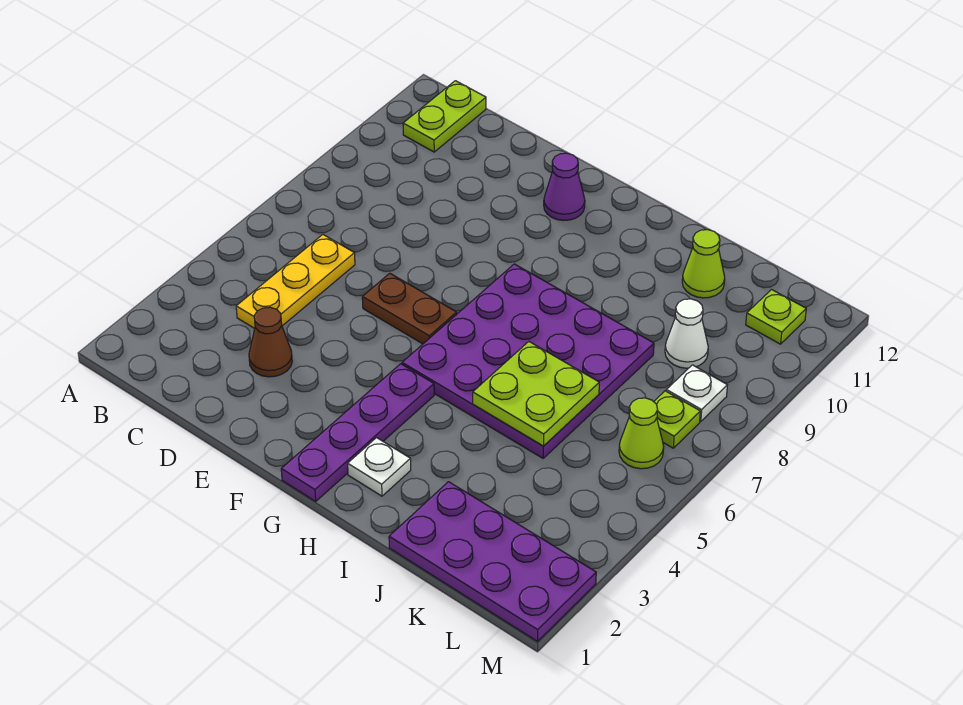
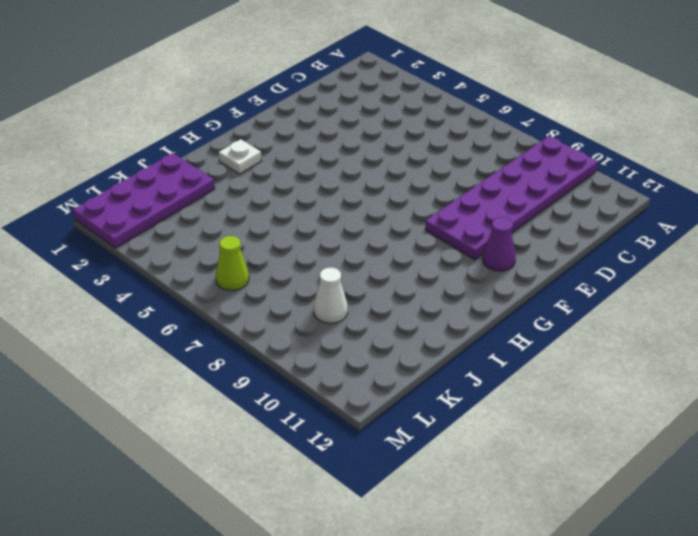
purple plate A9:F10 level 1 -> none
none -> lime plate B11:B12 level 1
none -> yellow plate C4:C6 level 1
none -> brown cone D3 level 1

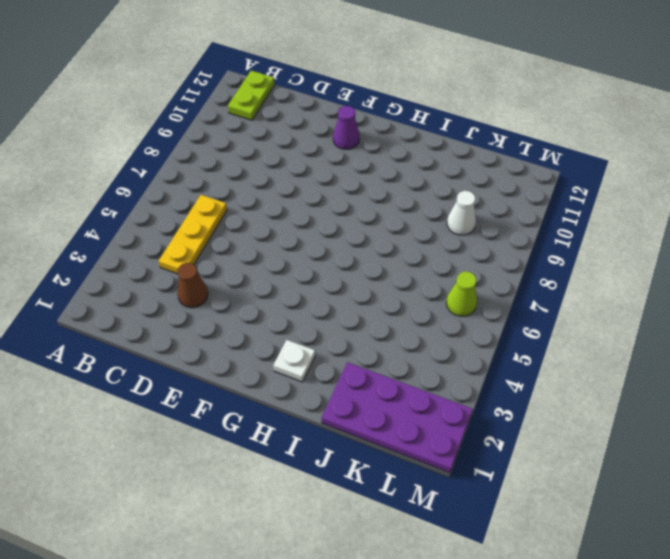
none -> brown plate E6:F6 level 1
none -> purple plate G1:G4 level 1
none -> purple plate G5:J8 level 1

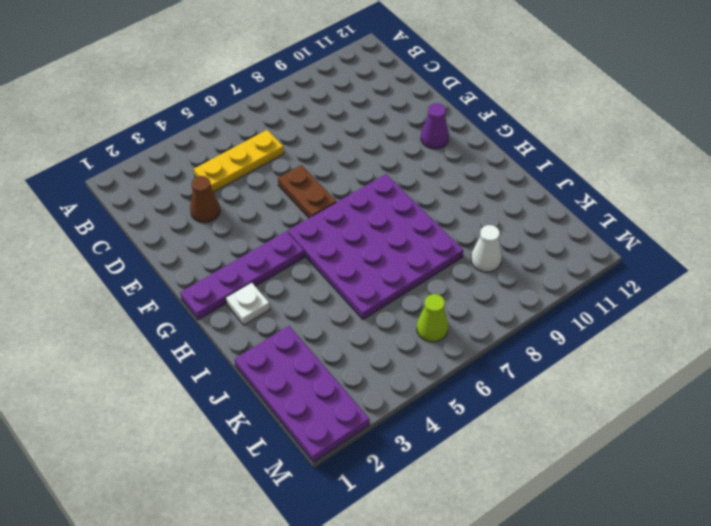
none -> lime plate B11:B12 level 1
none -> lime cone J11 level 1
none -> lime plate L7 level 1

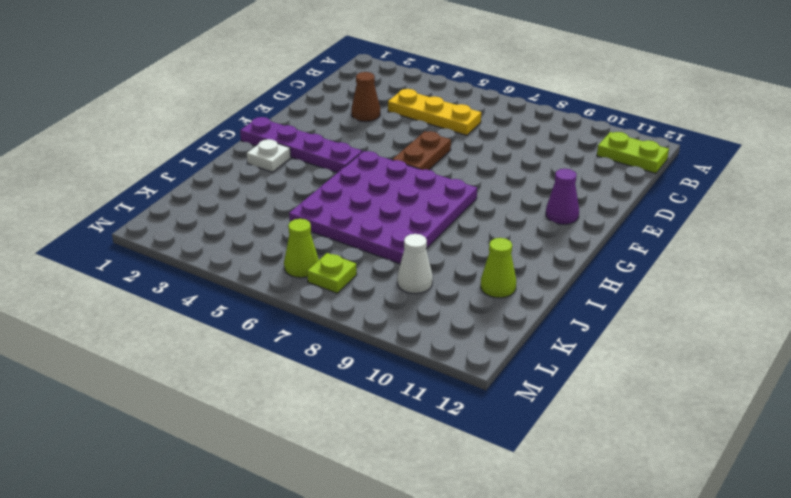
none -> purple plate J1:M2 level 1
none -> white plate L8 level 1
none -> lime plate L11 level 1

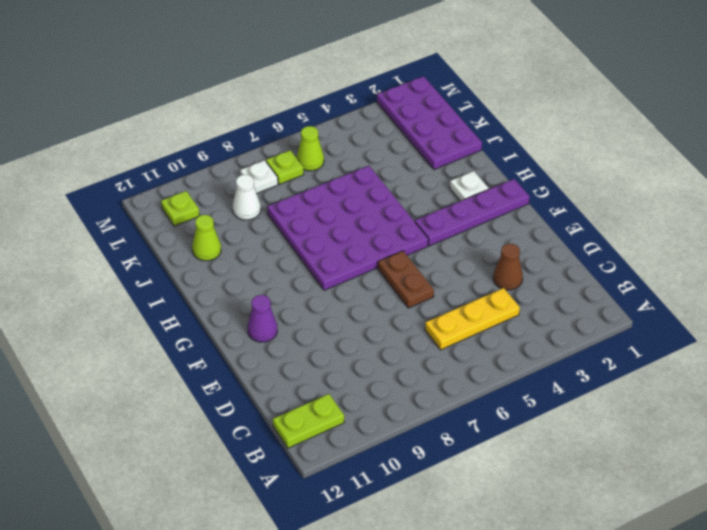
none -> lime plate I5:J6 level 2

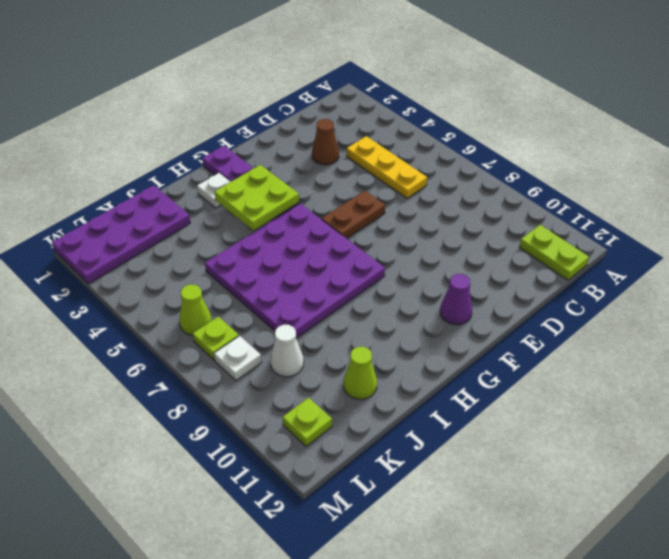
lime plate G3:H4 level 2 -> lime plate I5:J6 level 2

